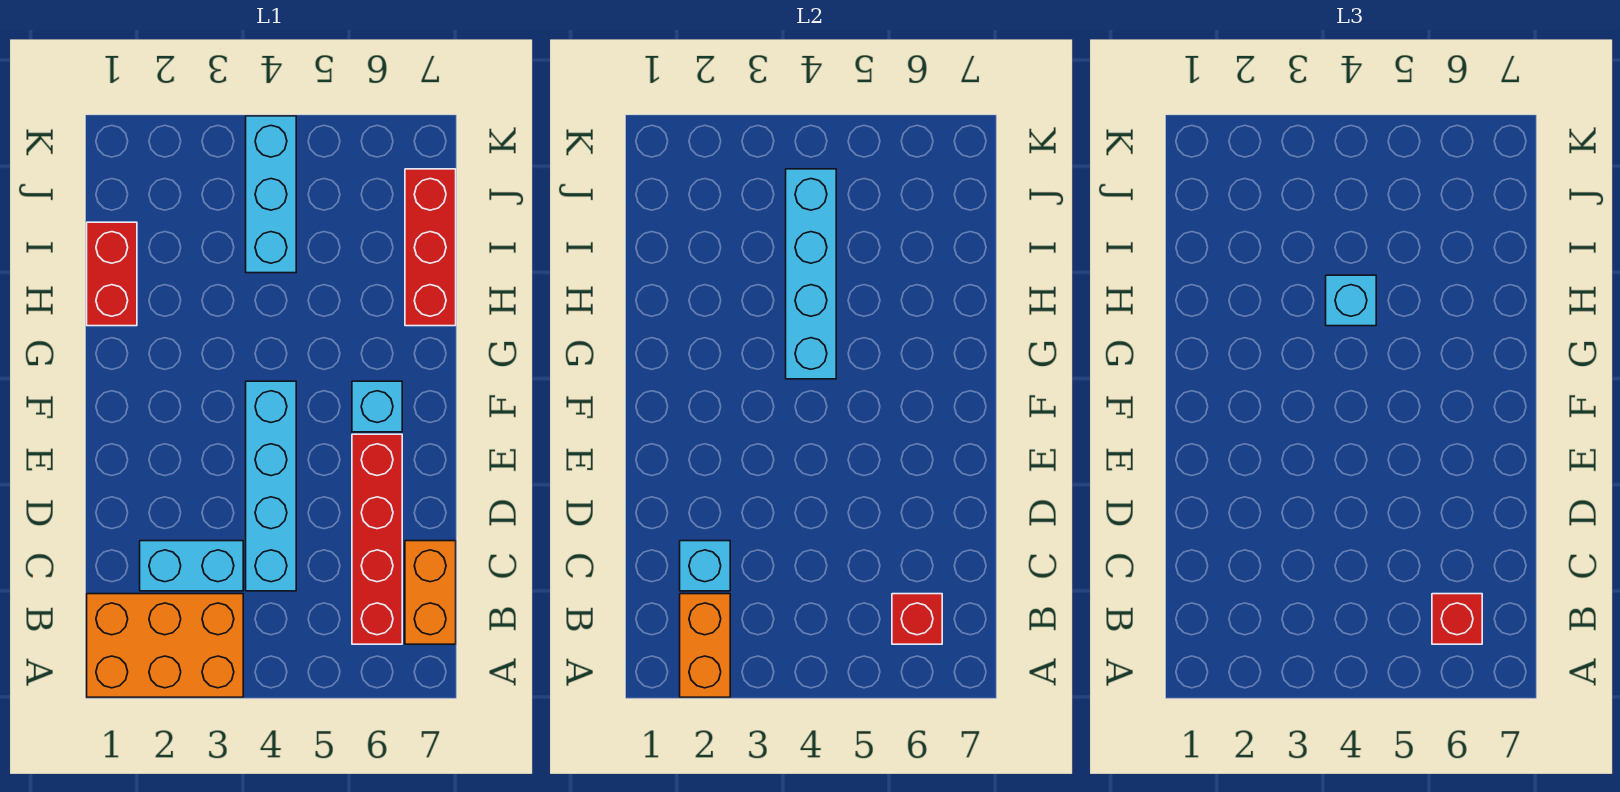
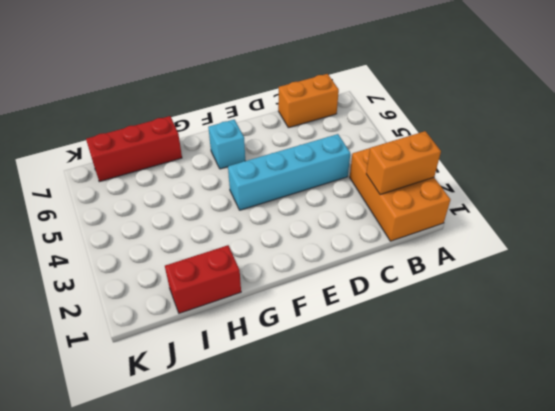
none -> red brick B6:E6 level 1
none -> cyan brick C2:C3 level 1
none -> cyan brick I4:K4 level 1

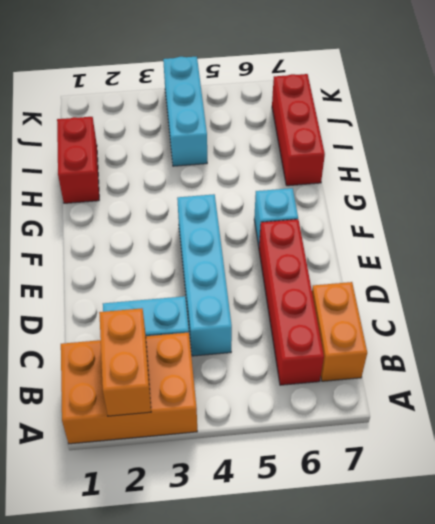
none -> red brick B6 level 2
none -> cyan brick C2 level 2
none -> cyan brick G4:J4 level 2

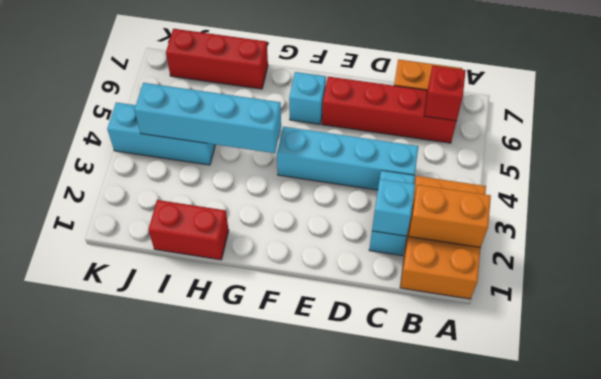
none -> red brick B6 level 3
none -> cyan brick H4 level 3

